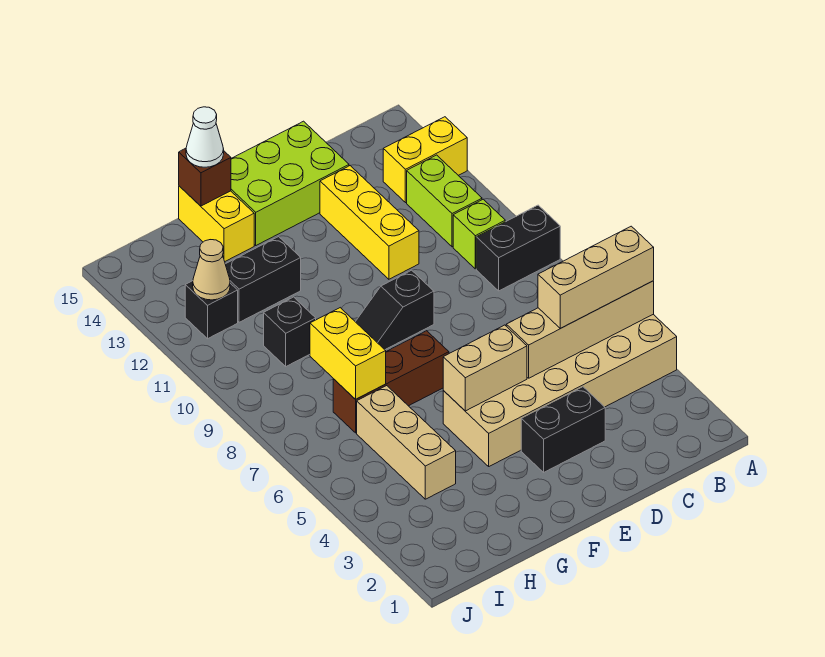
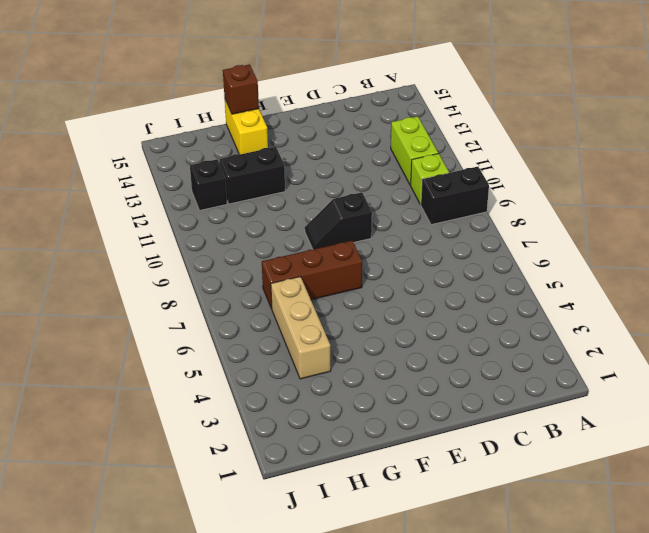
none -> tan brick A4:F5 level 1
none -> yellow brick A13:B13 level 1
none -> black brick D3:E3 level 1

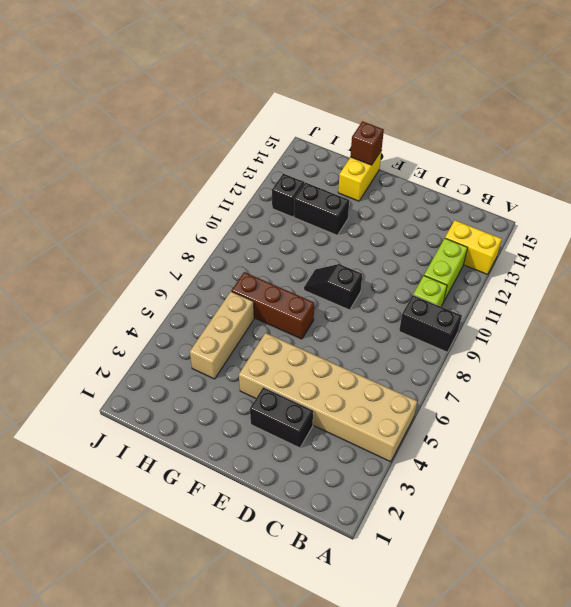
none -> yellow brick D11:D13 level 1
none -> lime brick D14:F15 level 1
none -> black brick H10 level 1

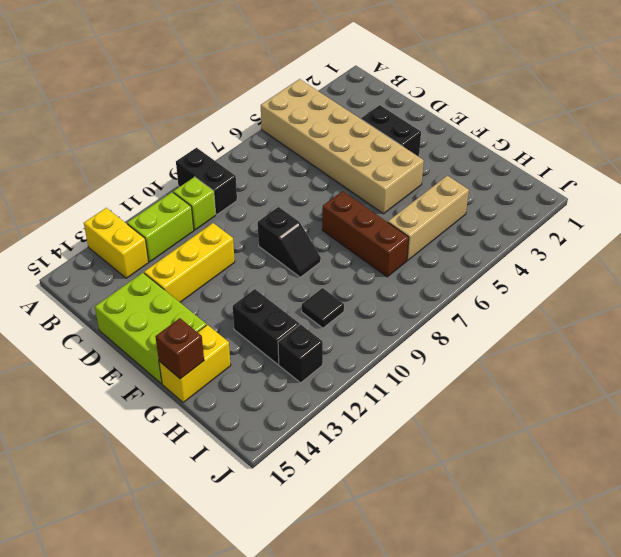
black tile H10 level 1 -> black brick H10 level 1
none -> tan brick A5:D5 level 2
none -> tan brick E5:F5 level 2
none -> yellow brick H7:H8 level 2

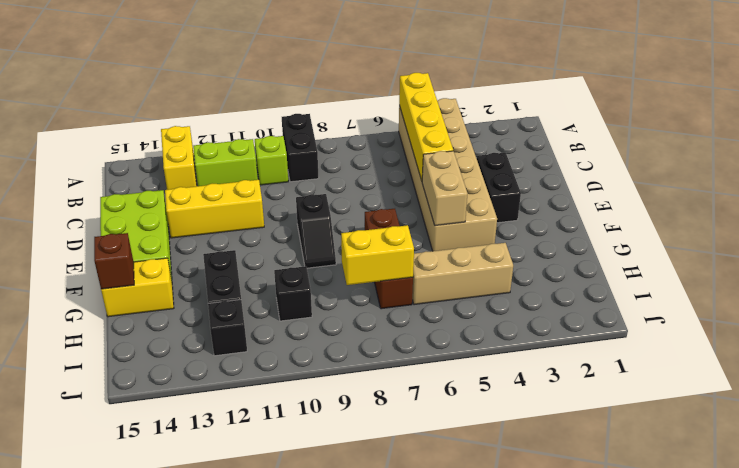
yellow brick A5:D5 level 2 -> tan brick A5:D5 level 2
none -> tan cone I12 level 2
none -> tan brick A5:C5 level 3
none -> white cone G15 level 3

